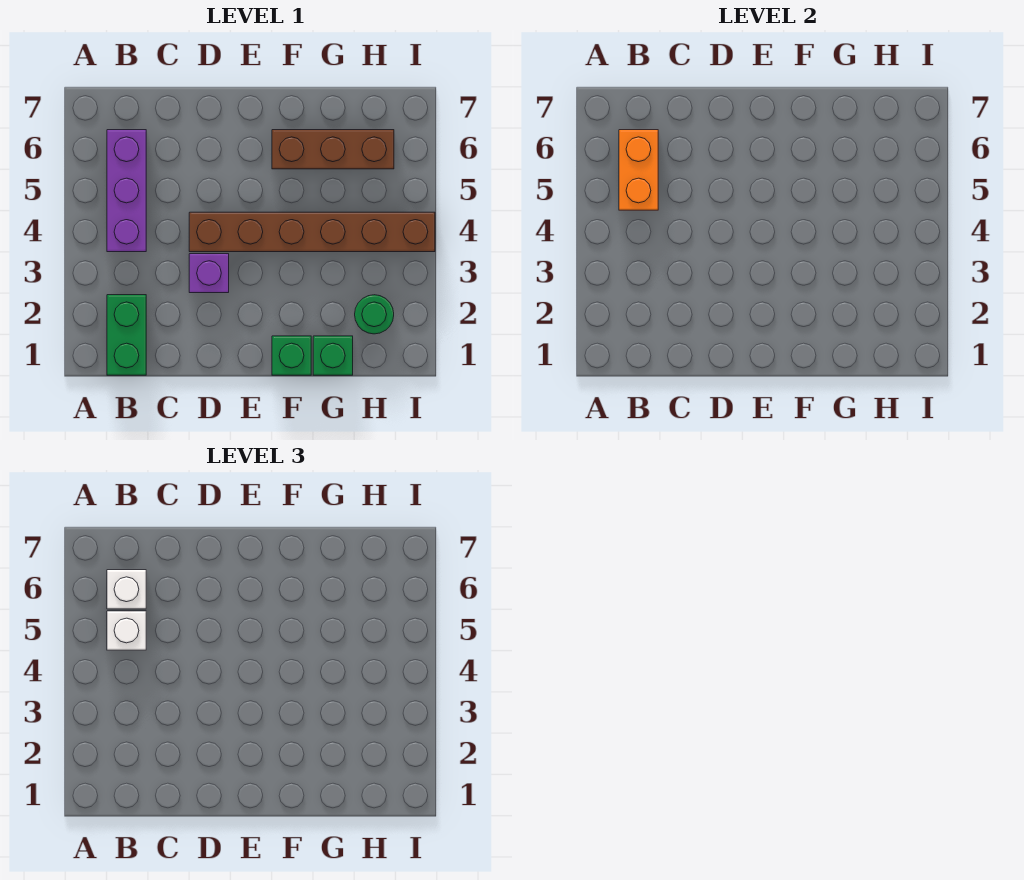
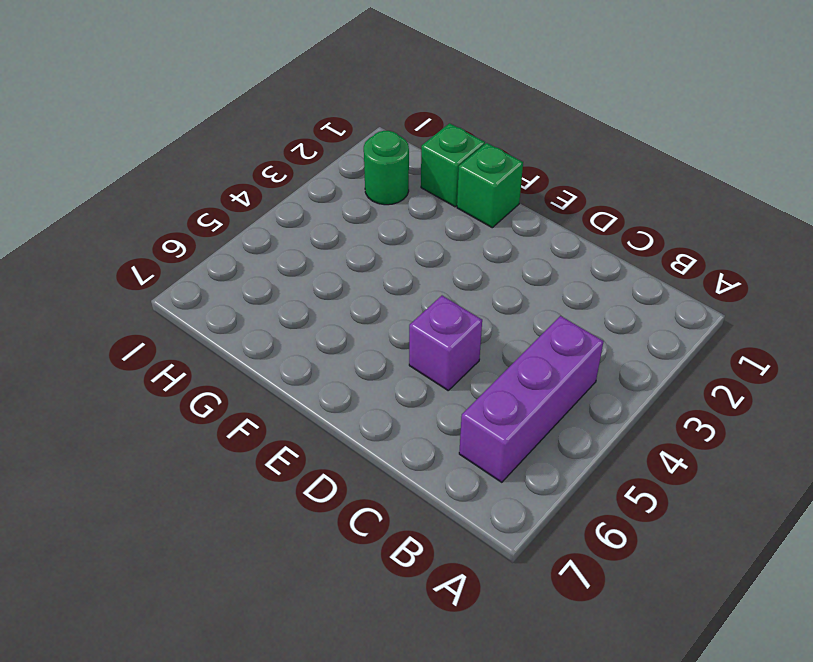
purple brick D5 level 1 -> purple brick D3 level 1
none -> green brick B1:B2 level 1
none -> brown brick D4:I4 level 1

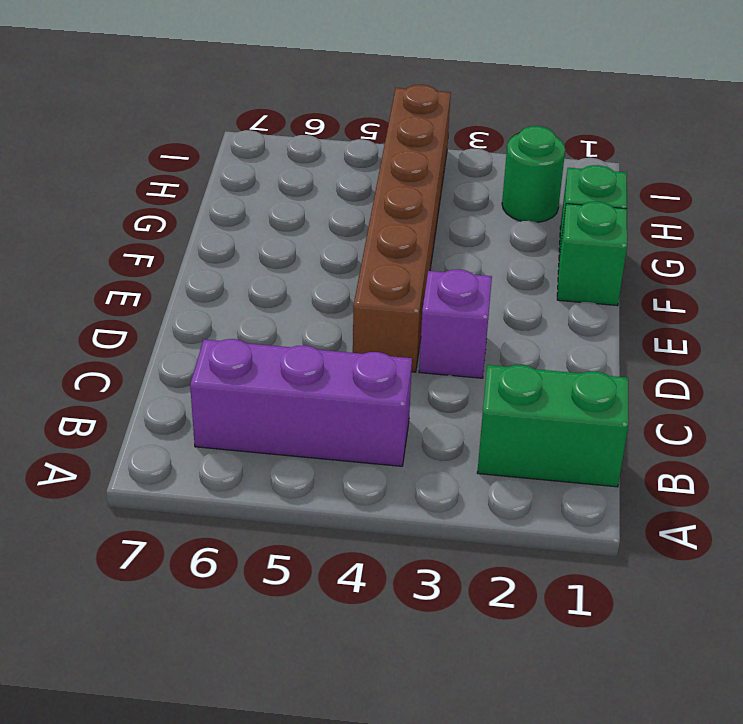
none -> brown brick F6:H6 level 1
none -> orange brick B5:B6 level 2

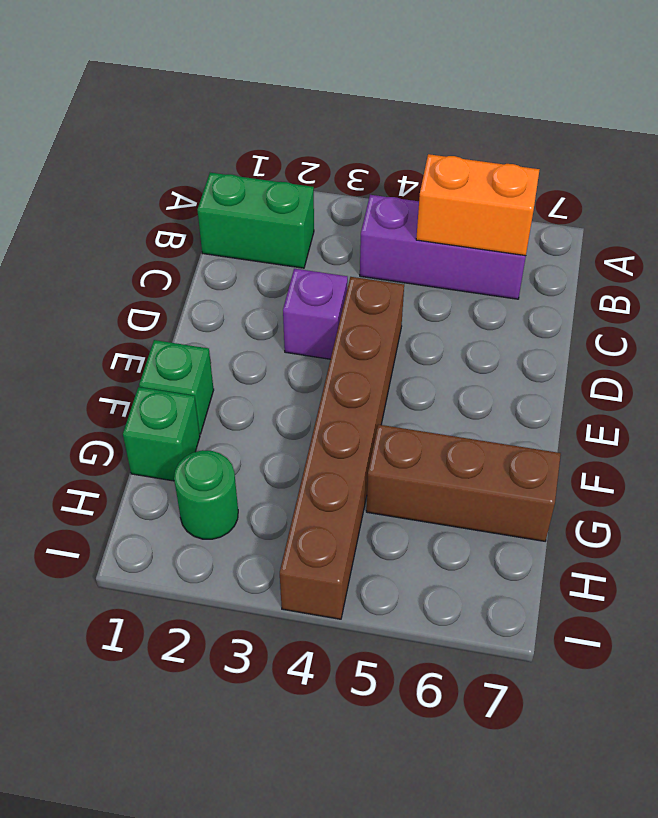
brown brick G5:G7 level 1 -> brown brick F6:H6 level 1
none -> white brick B5 level 3
none -> white brick B6 level 3

